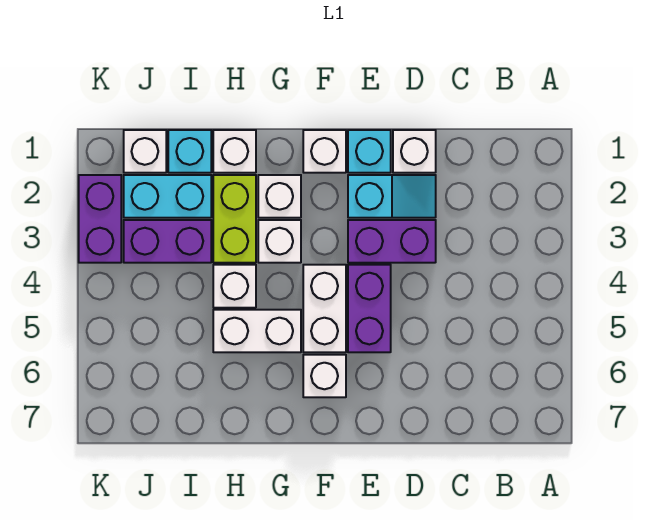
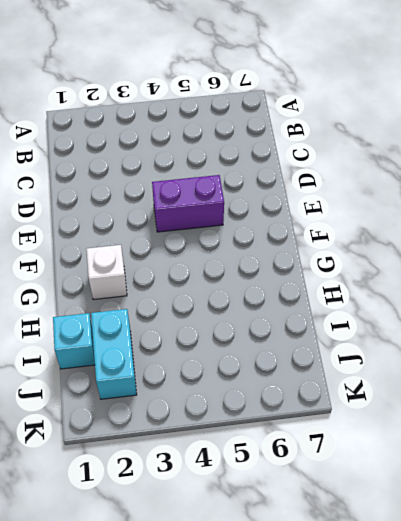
none -> white brick D1 level 1
none -> cyan slope D2:E2 level 1 top E
none -> purple brick D3:E3 level 1

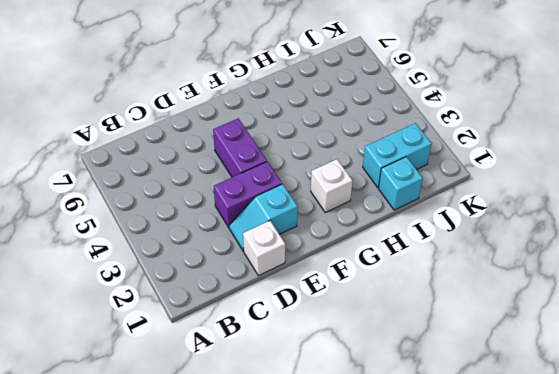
none -> cyan brick E1 level 1
none -> white brick F1 level 1
none -> white brick F4:F5 level 1

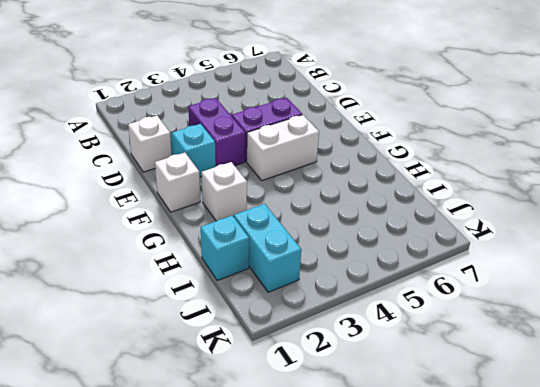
none -> cyan brick E1 level 1
none -> white brick F6 level 1
none -> white brick G3 level 1

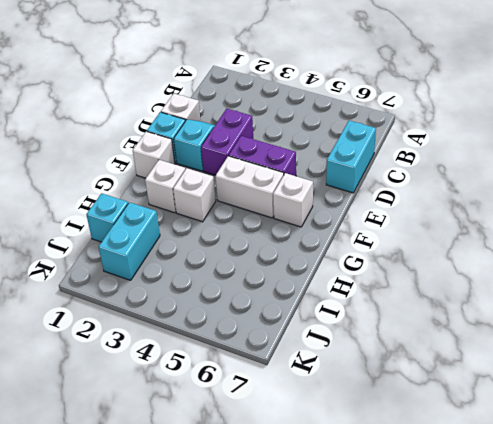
cyan brick C7:D7 level 1 -> none
none -> white brick G5:H5 level 1
none -> white brick H1 level 1
none -> lime brick H2:H3 level 1

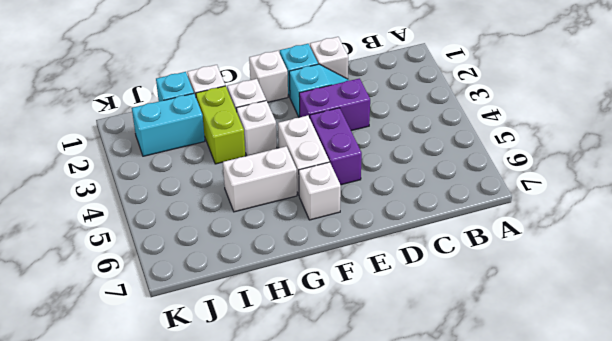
none -> white brick H4 level 1
none -> purple brick I3:J3 level 1
none -> white brick J1 level 1

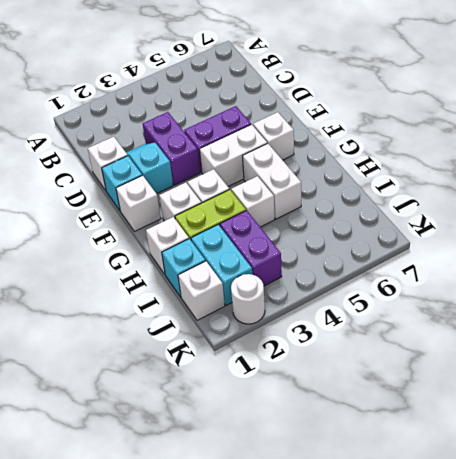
white round brick K2 level 1 -> purple brick K2:K3 level 1

